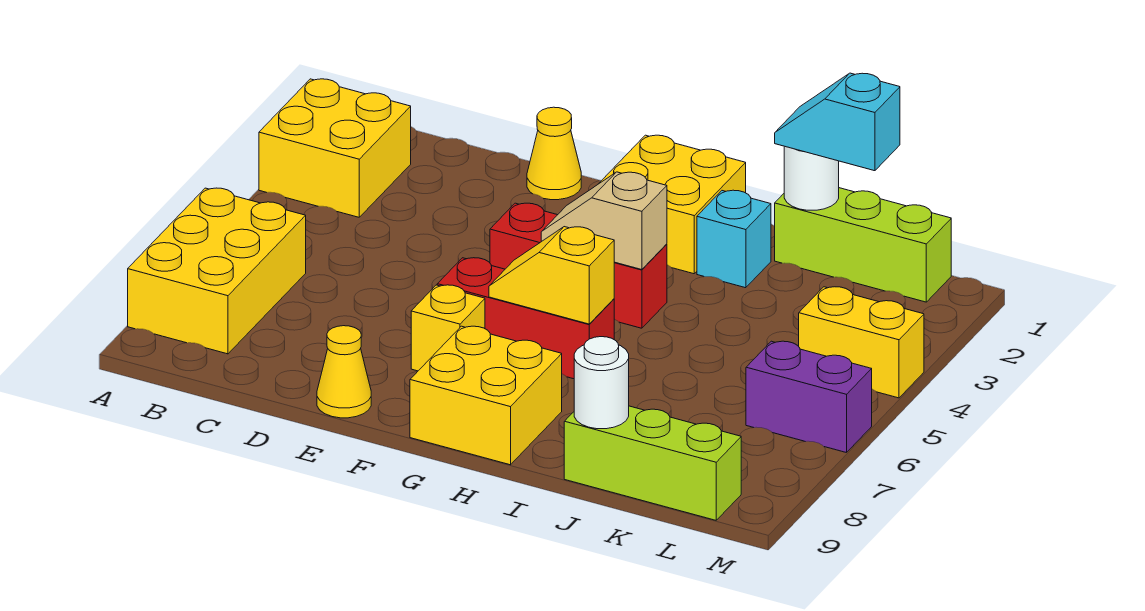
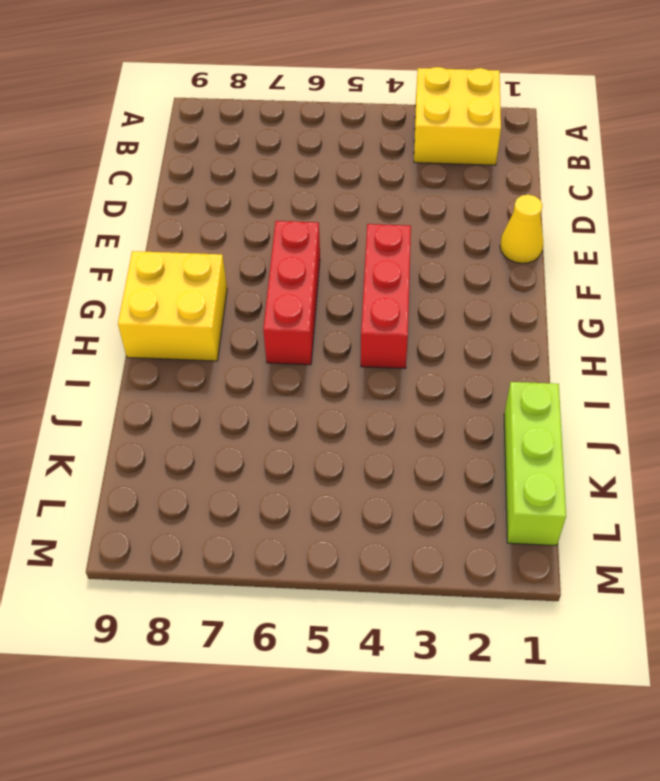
none -> yellow brick A6:B8 level 1
none -> yellow cone E9 level 1
none -> yellow brick F7 level 1

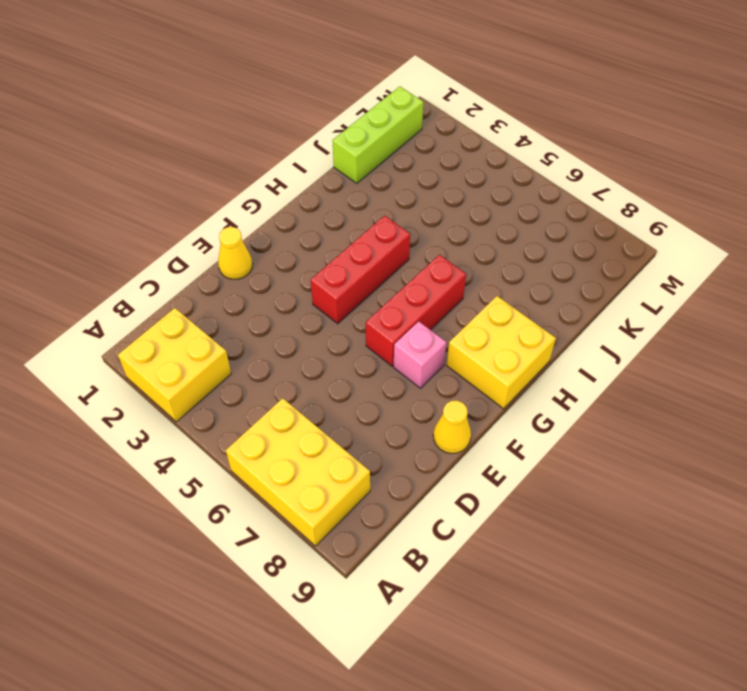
pink brick F7 level 1 -> yellow brick F7 level 1
none -> yellow brick G1:H2 level 1
none -> cyan brick I2 level 1
none -> lime brick J9:L9 level 1

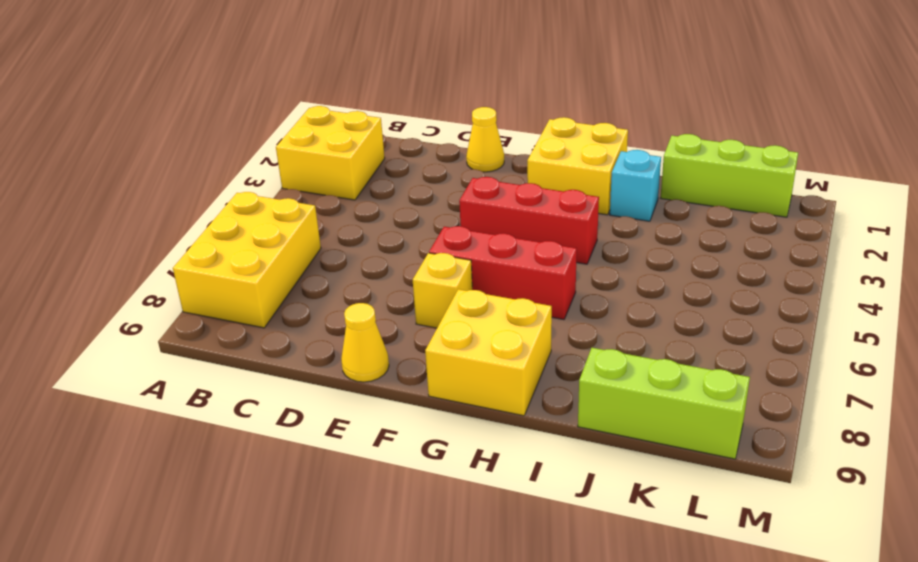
none -> yellow brick L4:M4 level 1
none -> purple brick L6:M6 level 1
none -> tan slope G4:H4 level 2 top H

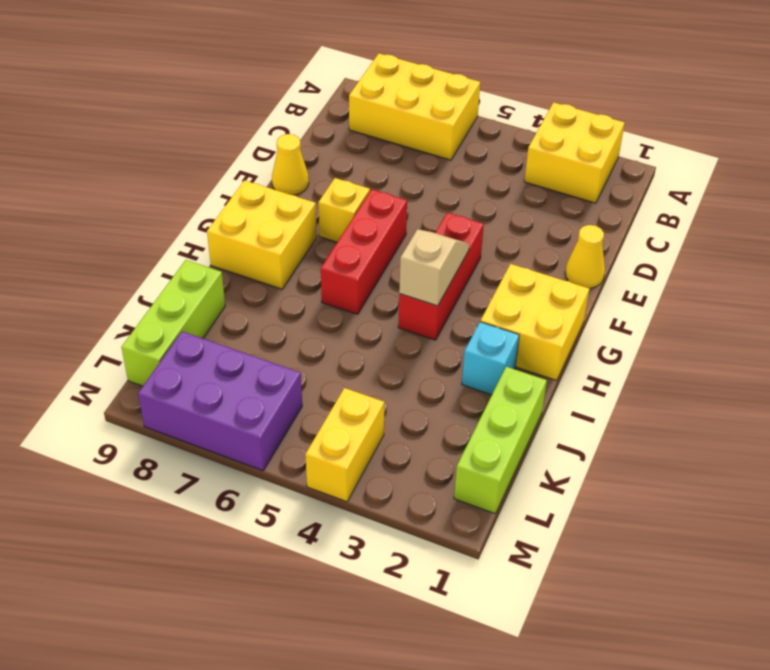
purple brick L6:M8 level 1 -> purple brick L6:M6 level 1
none -> yellow slope G6:H6 level 2 top H
none -> white round brick J1 level 2
none -> white round brick J9 level 2

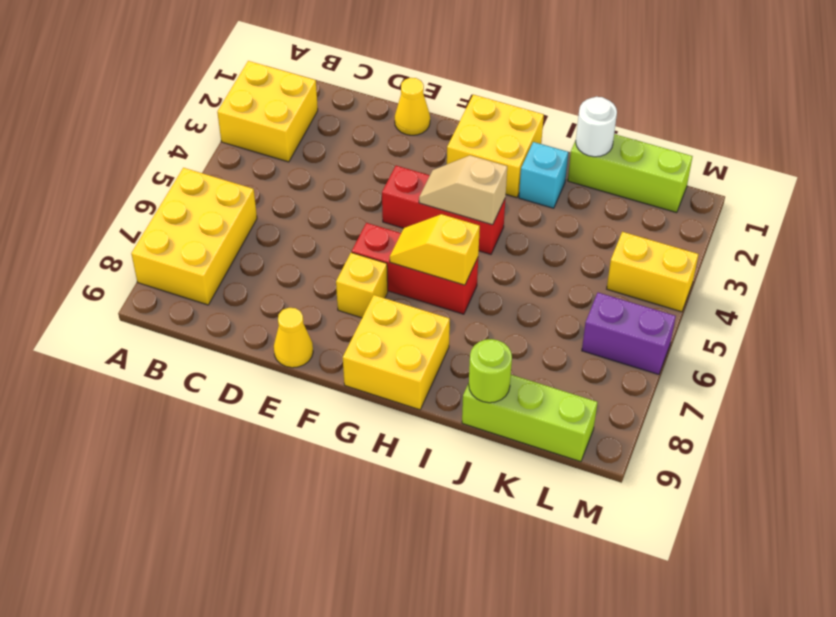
lime round brick J9 level 2 -> white round brick J9 level 2
none -> cyan slope J1:K1 level 3 top K

